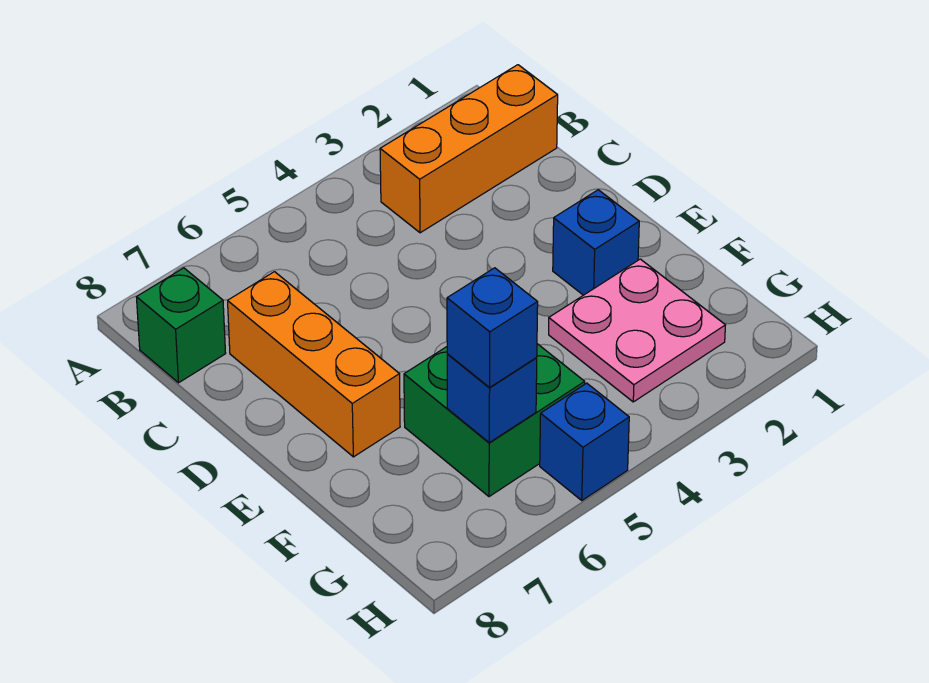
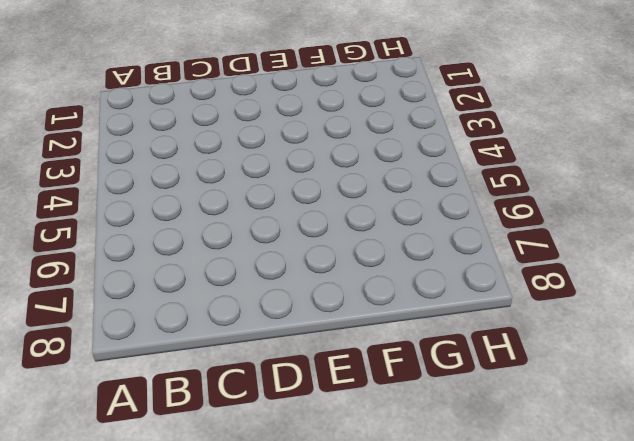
none -> orange brick B1:B3 level 1
none -> green brick B8 level 1

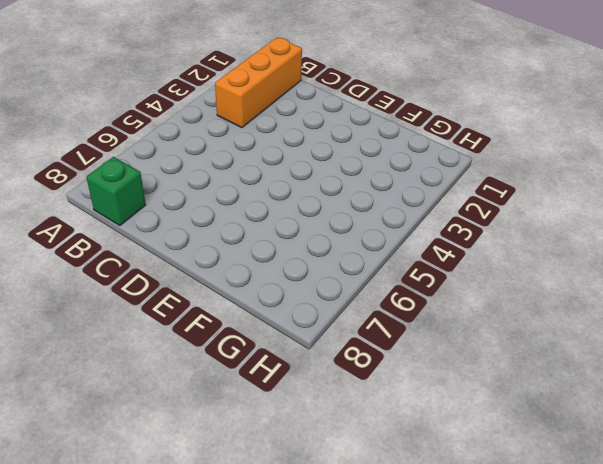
none -> orange brick C7:E7 level 1
none -> blue brick E2 level 1

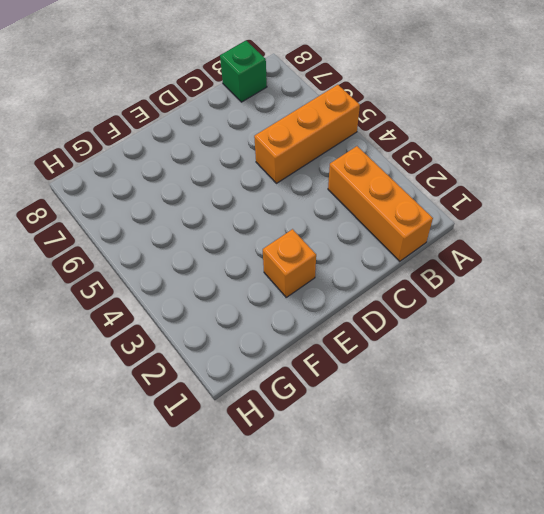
orange brick A5:C5 level 1 -> orange brick C7:E7 level 1
orange brick E2 level 1 -> blue brick E2 level 1
none -> pink plate F2:G3 level 1
none -> green brick F5:G6 level 1

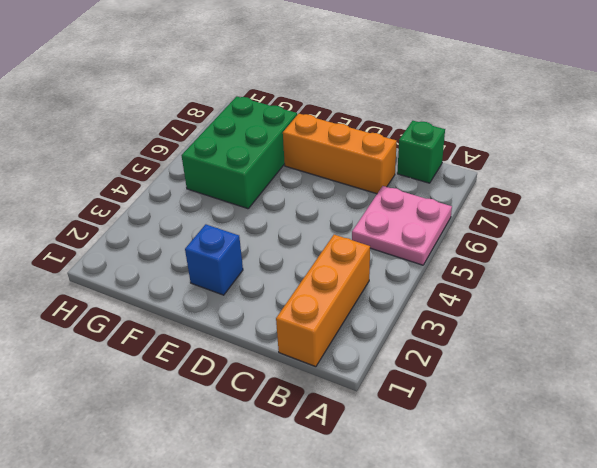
pink plate A5:B6 level 1 -> pink plate F2:G3 level 1
green brick F5:G7 level 1 -> green brick F5:G6 level 1
none -> blue brick H5 level 1
none -> blue brick G6 level 2

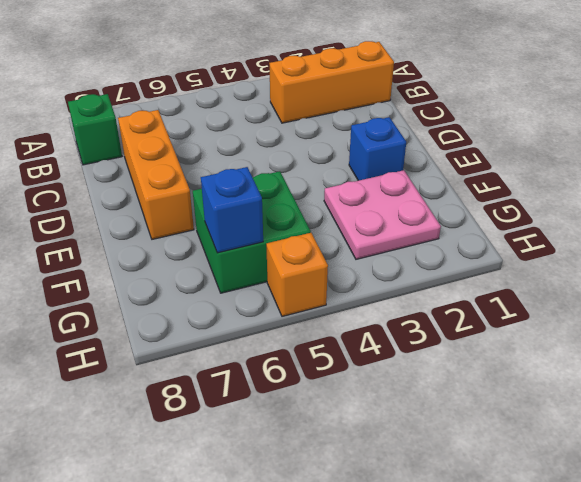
orange brick H5 level 1 -> blue brick H5 level 1
none -> blue brick G6 level 3

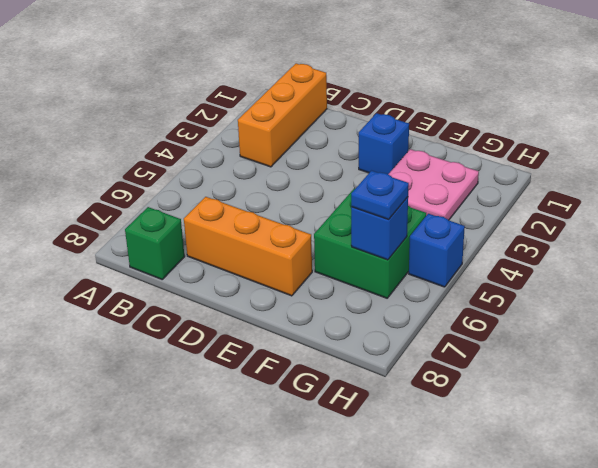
blue plate G6 level 3 -> blue brick G6 level 3

